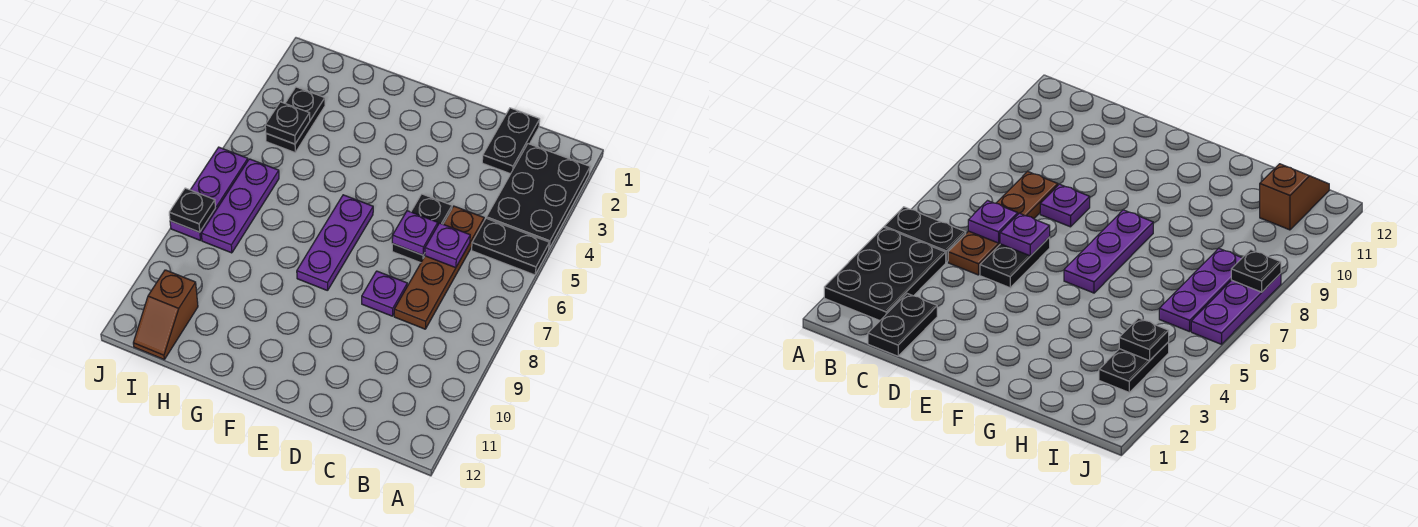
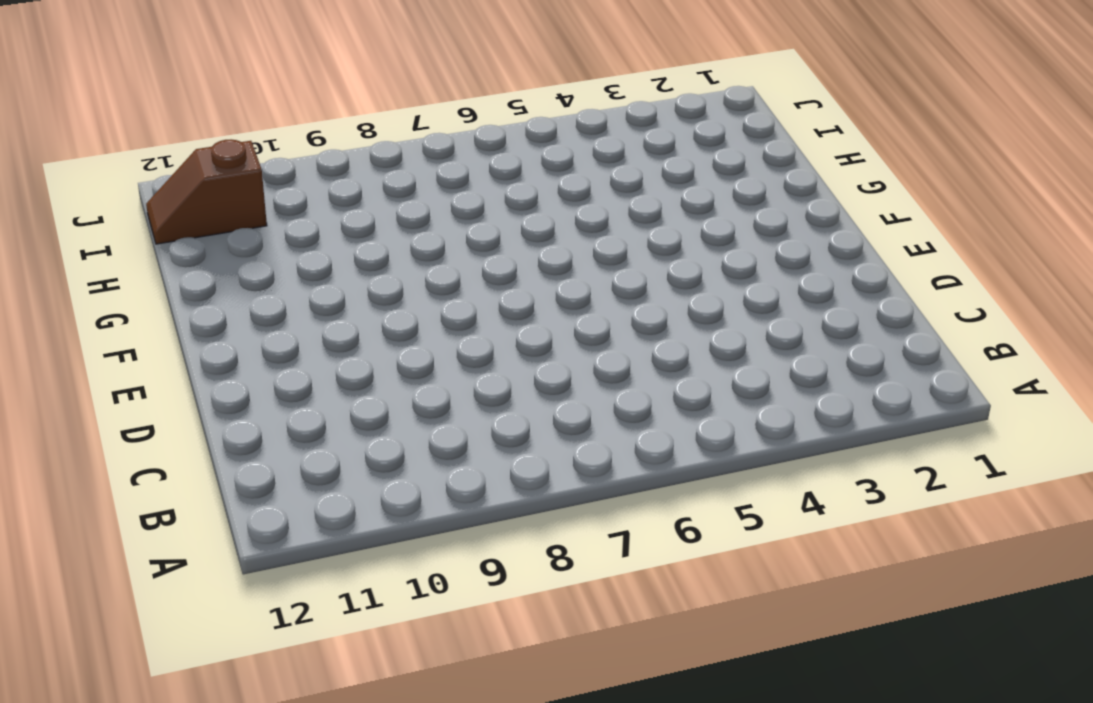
none -> black plate A2:B4 level 1
none -> black plate A5:B5 level 1
none -> black plate C1:C2 level 1

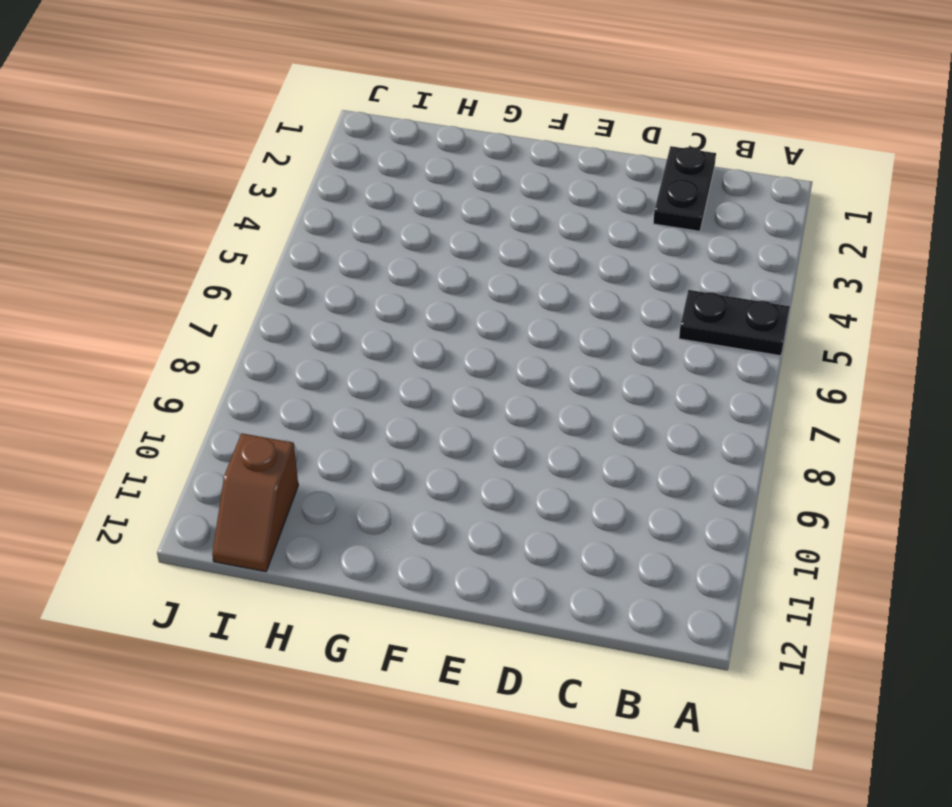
none -> black plate A2:B4 level 1
none -> brown plate C5:C8 level 1
none -> black plate D5:D6 level 1

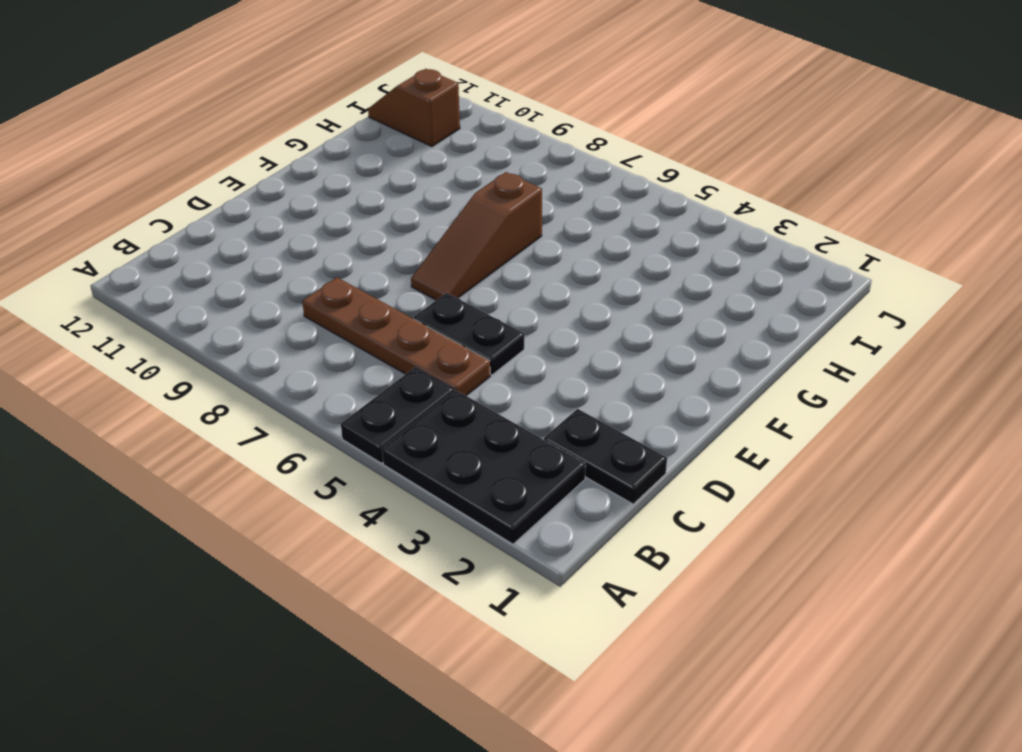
brown slope E7:G7 level 1 top G -> purple plate F6:F8 level 1
none -> purple plate D8 level 1
none -> black plate I3:I4 level 1
none -> purple plate I6:I8 level 1

